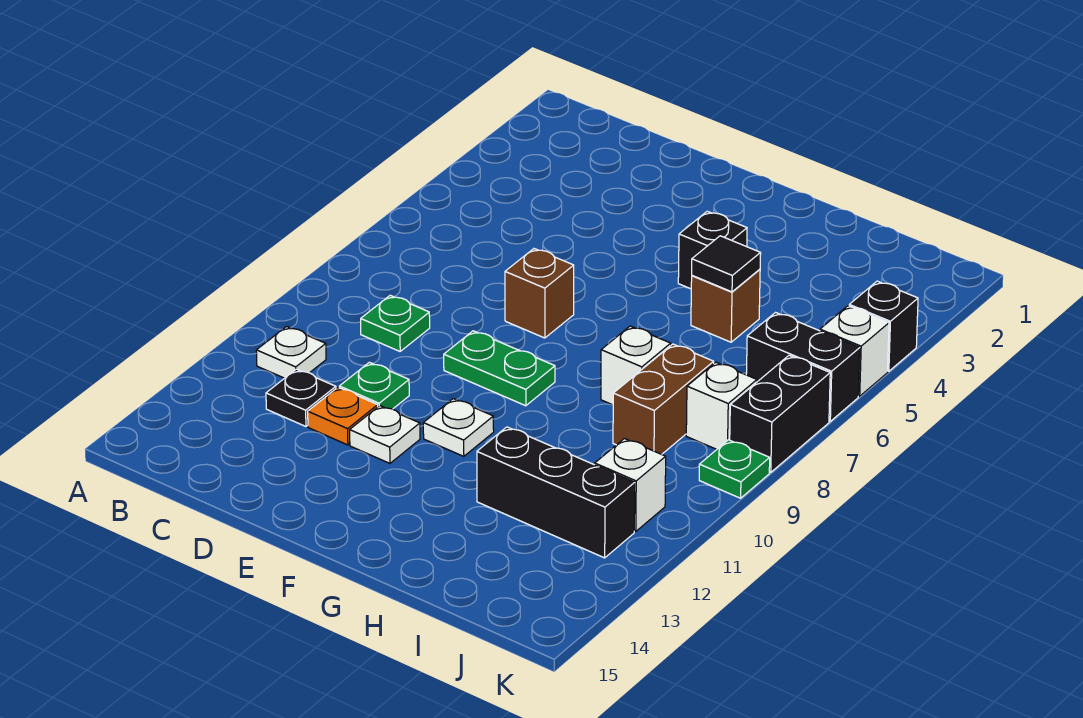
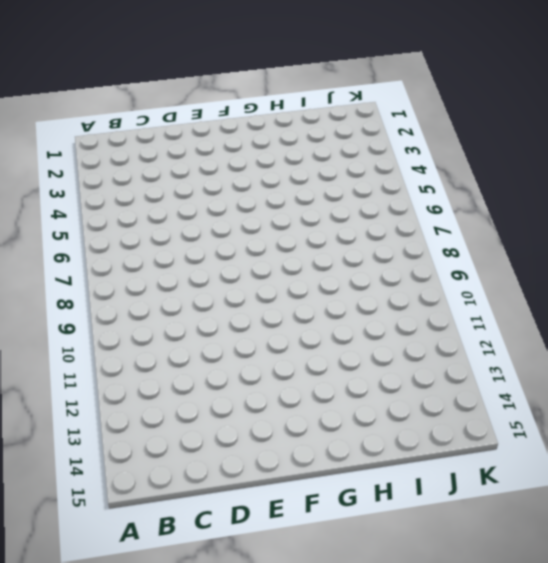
none -> white plate B11 level 1
none -> green plate C9 level 1
none -> black plate C12 level 1

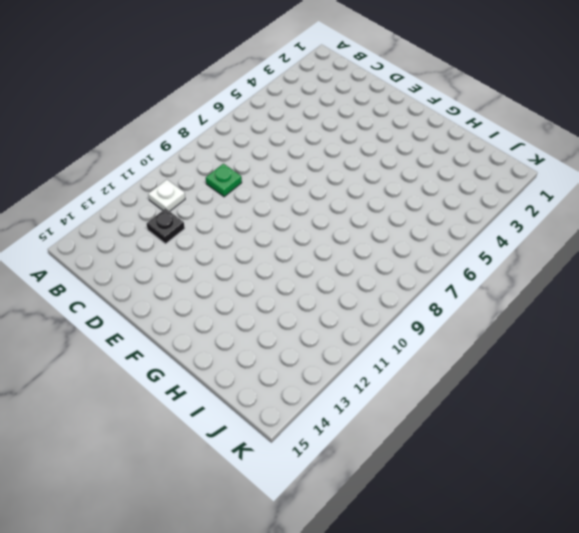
none -> green plate D11 level 1
none -> orange plate D12 level 1
none -> brown brick E7 level 1

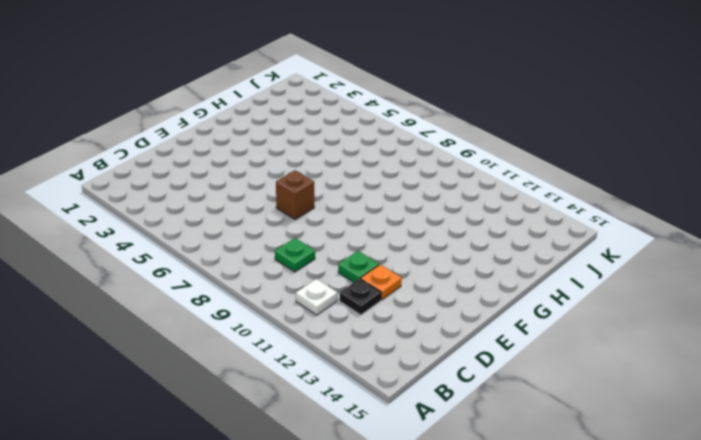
none -> green plate E9:F9 level 1
none -> white plate E12 level 1
none -> white plate F11 level 1

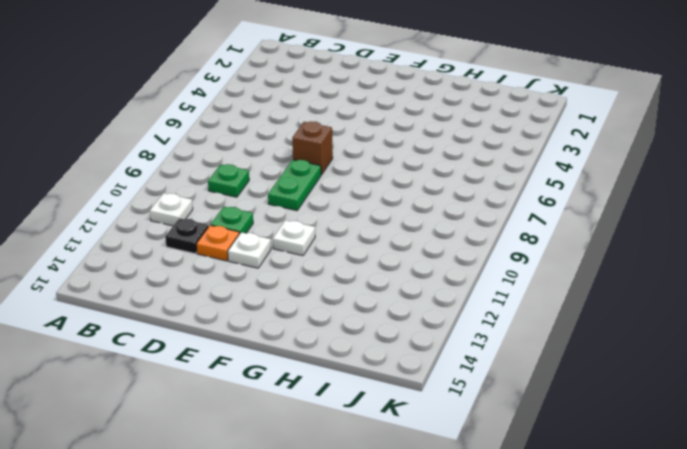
green plate E8:E9 level 1 -> green plate E9:F9 level 1
none -> black brick G4 level 1
none -> brown brick H5 level 1
none -> white brick H8 level 1

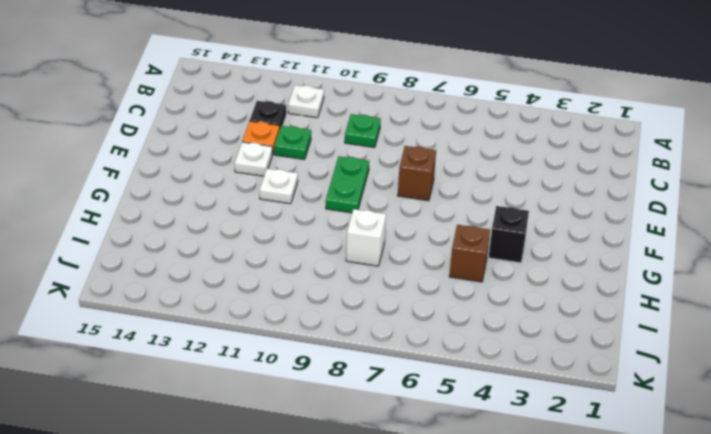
none -> black brick H12:J12 level 1
none -> brown brick I8:I9 level 1
none -> black brick J6:K6 level 1

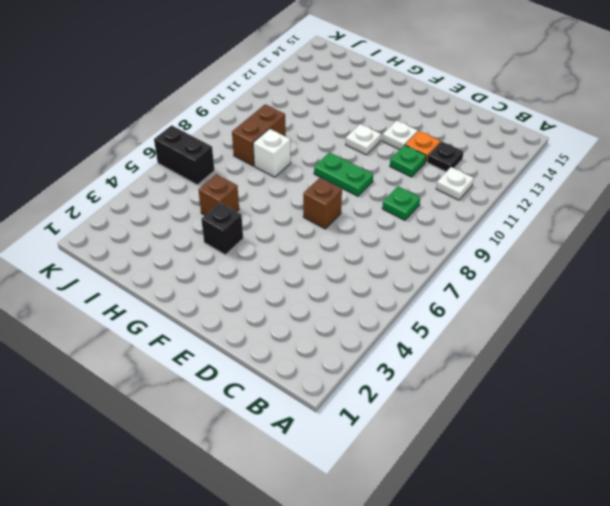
none -> black brick H12:J12 level 1
none -> white brick J8 level 1
none -> white brick J11 level 1

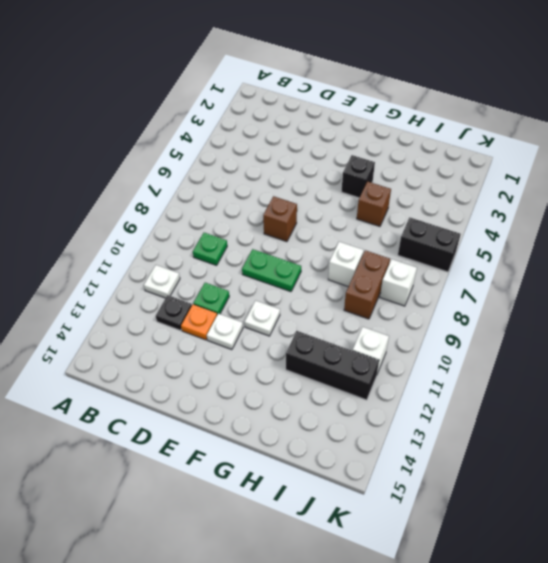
none -> black brick K4 level 1
none -> white brick K5 level 1
none -> black brick K7:K8 level 1

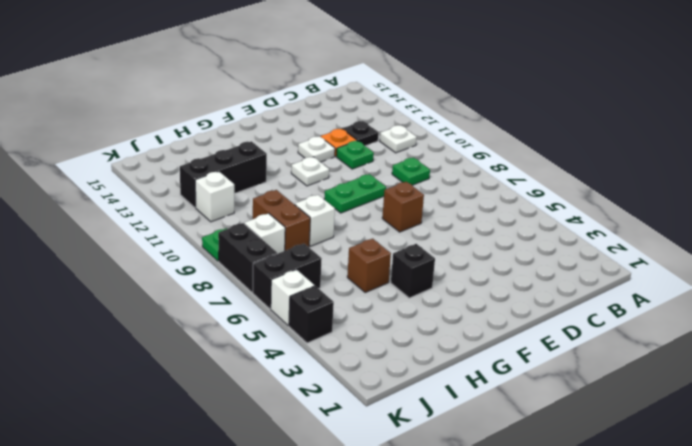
none -> black tile H5 level 2

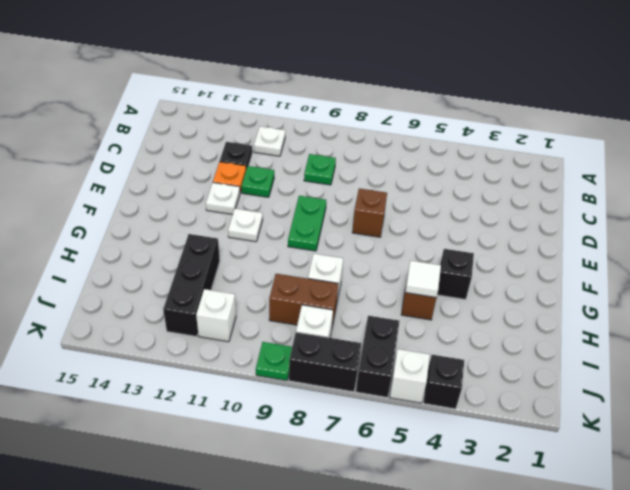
white tile H5 level 2 -> black tile H5 level 2

